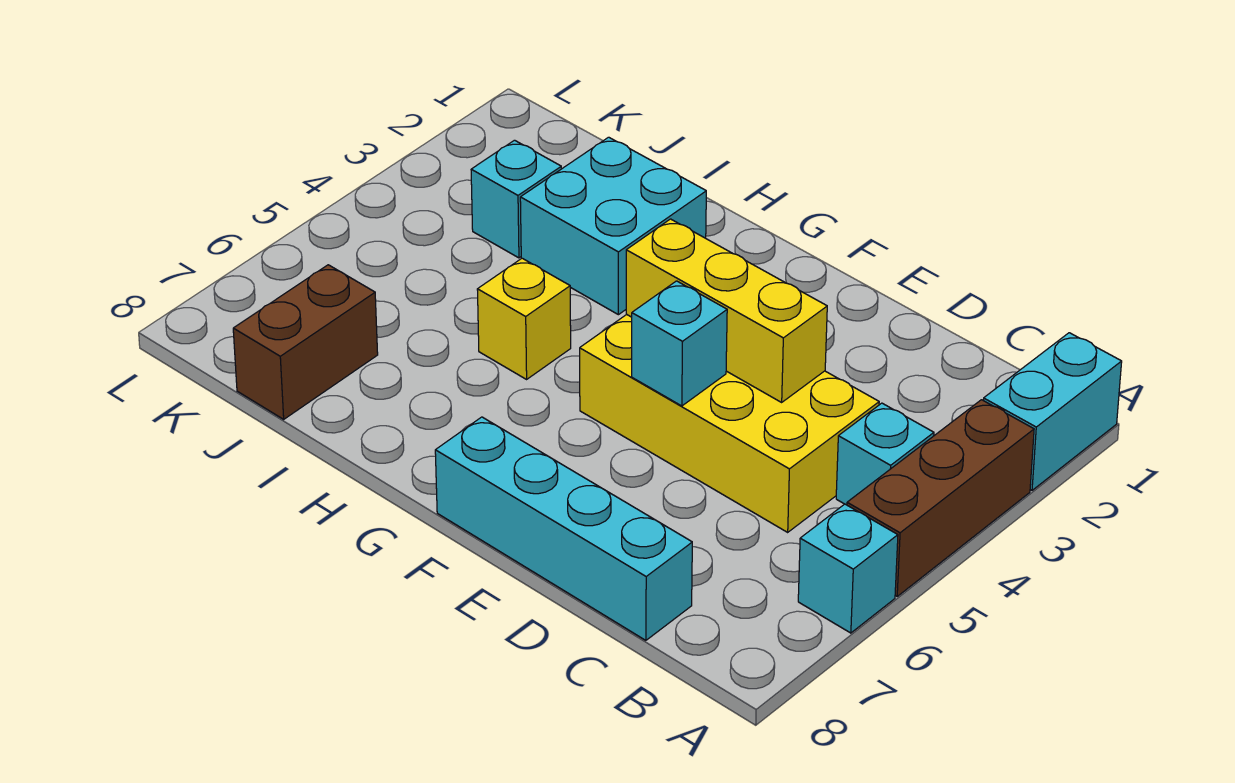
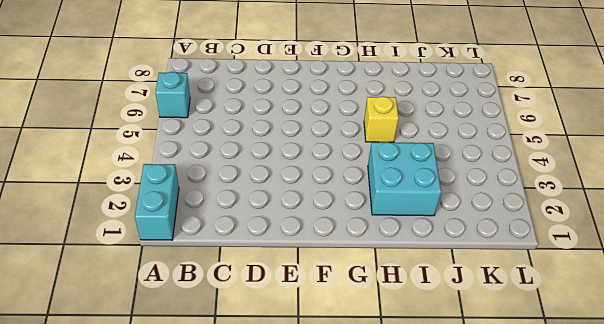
none -> brown brick A3:A5 level 1
none -> cyan brick B4 level 1
none -> yellow brick C4:F5 level 1

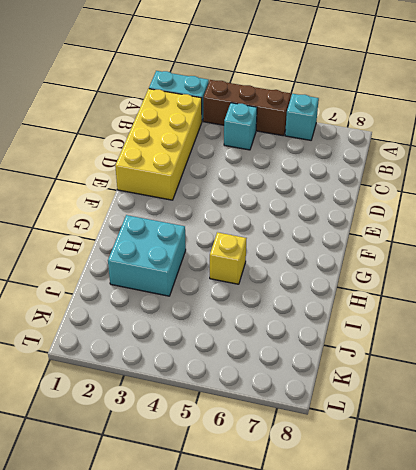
yellow brick B1:E2 level 1 -> yellow brick C4:F5 level 1
none -> cyan brick C8:F8 level 1
none -> cyan brick J3 level 1
none -> brown brick J7:J8 level 1

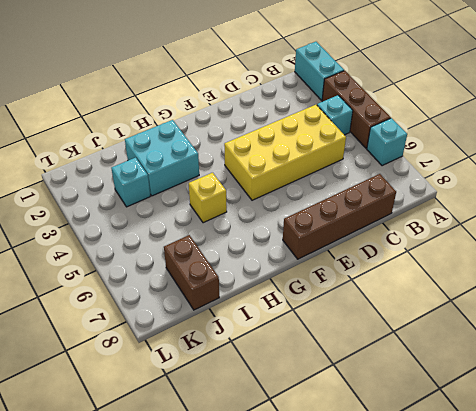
brown brick C8:F8 level 1 -> cyan brick C8:F8 level 1
none -> yellow brick D4:F4 level 2
none -> cyan brick E5 level 2

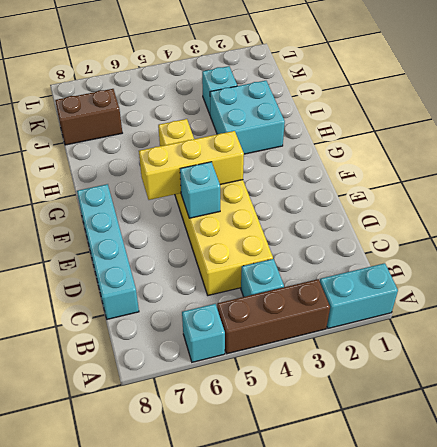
yellow brick F4:F6 level 2 -> yellow brick D4:F4 level 2

